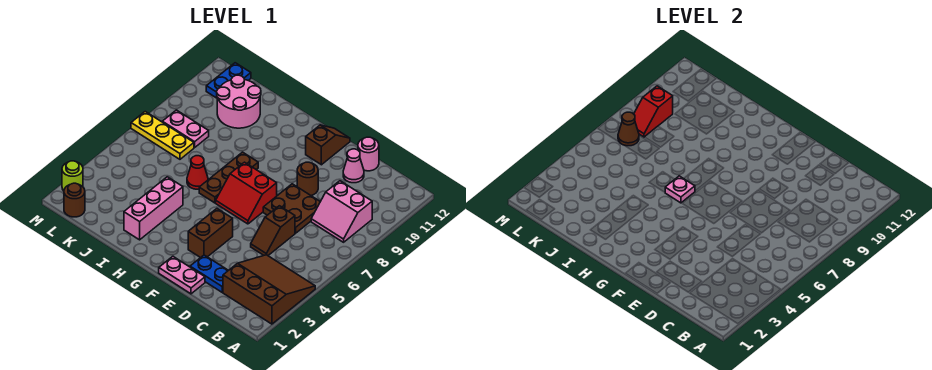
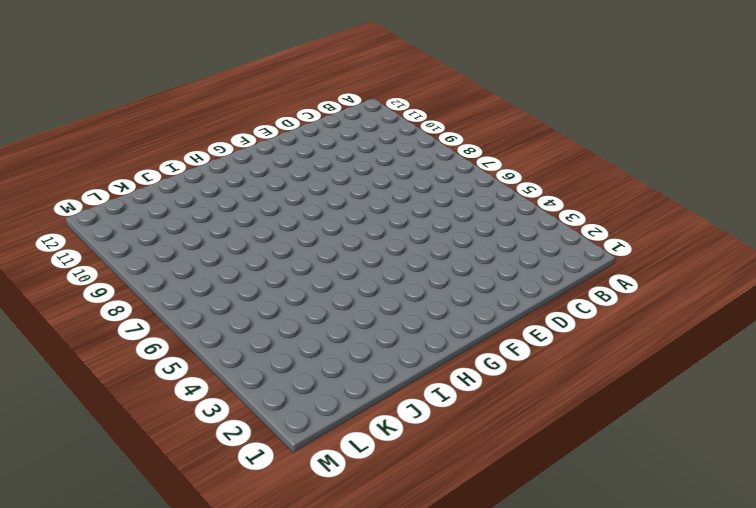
none -> brown slope A2:C4 level 1 top 2
none -> pink slope B8:C9 level 1 top 9
none -> blue plate D2:E2 level 1

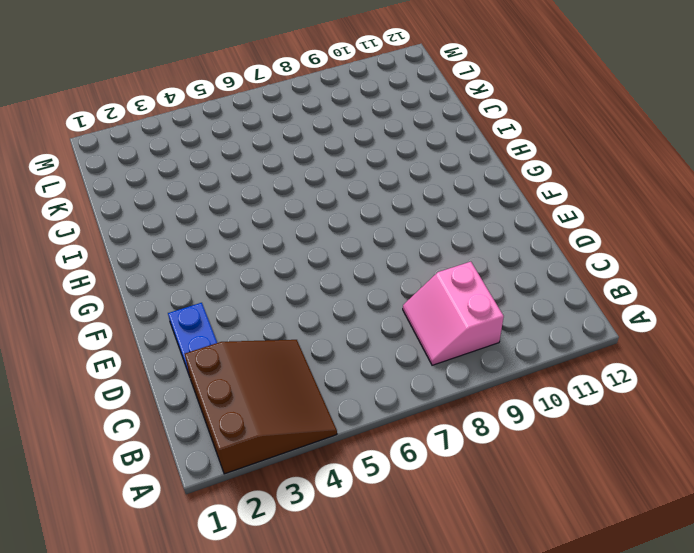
none -> brown slope D5:D6 level 1 top 6
none -> brown plate D7:E8 level 1
none -> pink cone D11 level 1

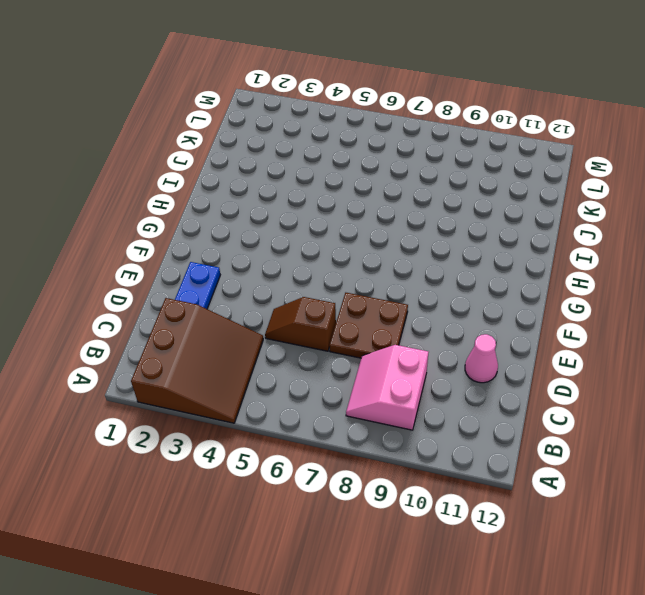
none -> pink round brick D12 level 1
none -> pink plate E1:F1 level 1
none -> brown round brick E9 level 1

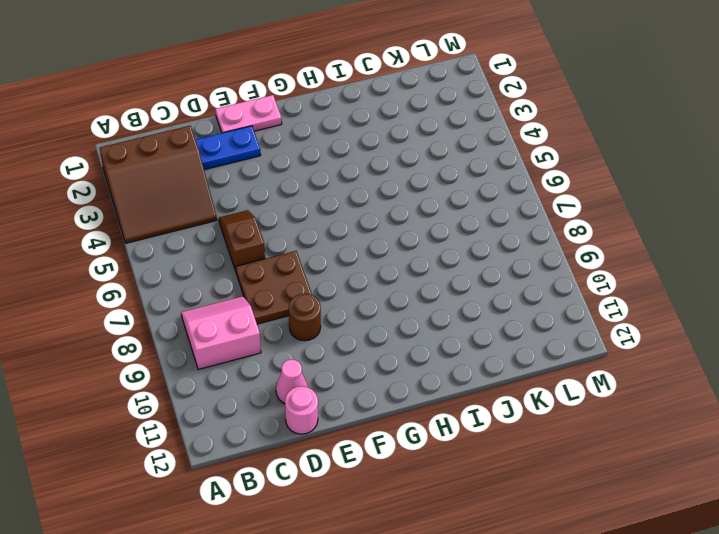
none -> brown brick F3:F4 level 1
none -> red slope F6:G7 level 1 top 7
none -> brown slope F11:F12 level 1 top 11

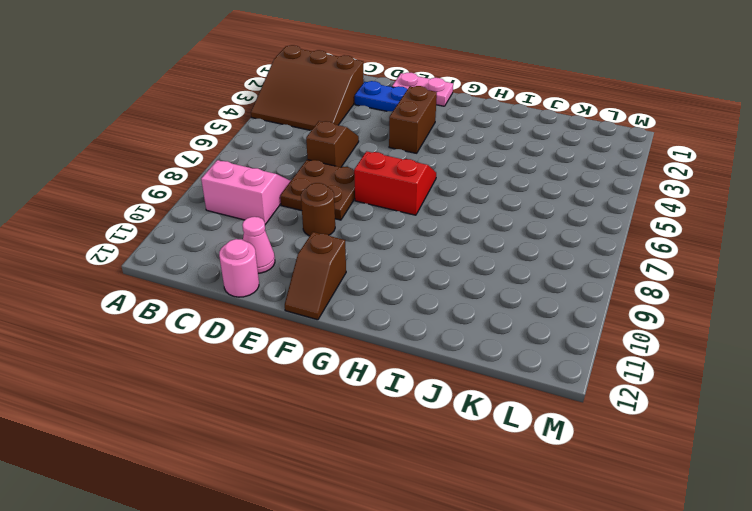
none -> brown plate H6:H8 level 1
none -> pink brick I2:I4 level 1
none -> red cone I6 level 1

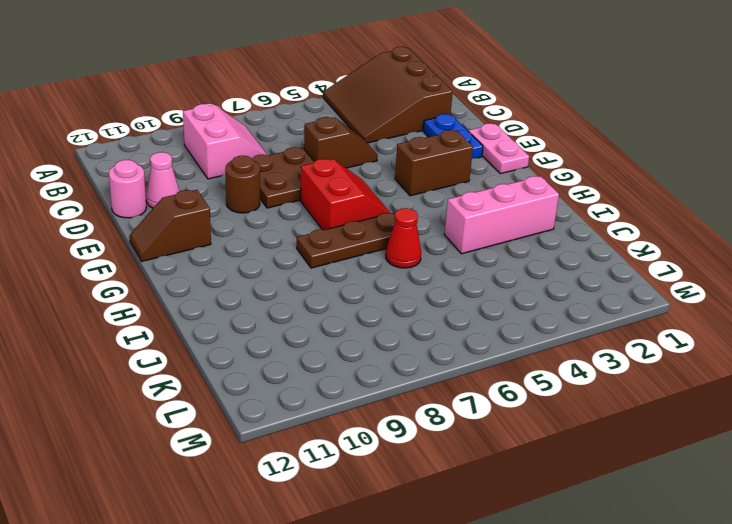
none -> pink round brick J10:K11 level 1
none -> yellow plate K7:M7 level 1
none -> pink plate K8:L8 level 1

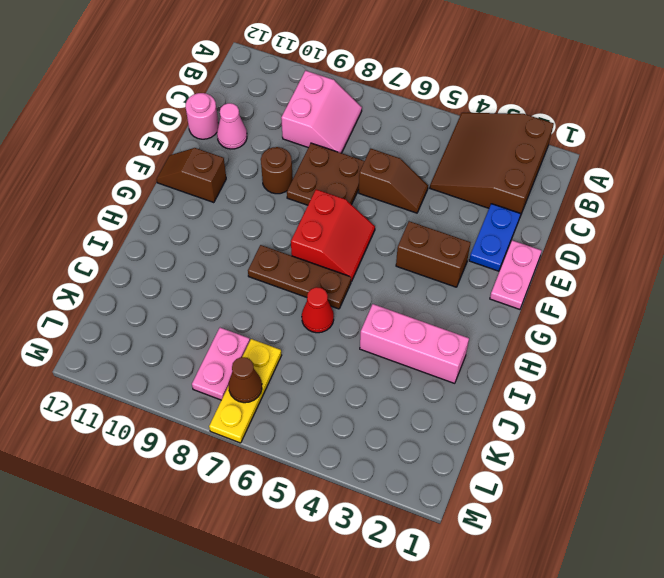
none -> pink round brick J10:K11 level 1
none -> brown round brick L1 level 1
none -> blue plate L11:L12 level 1

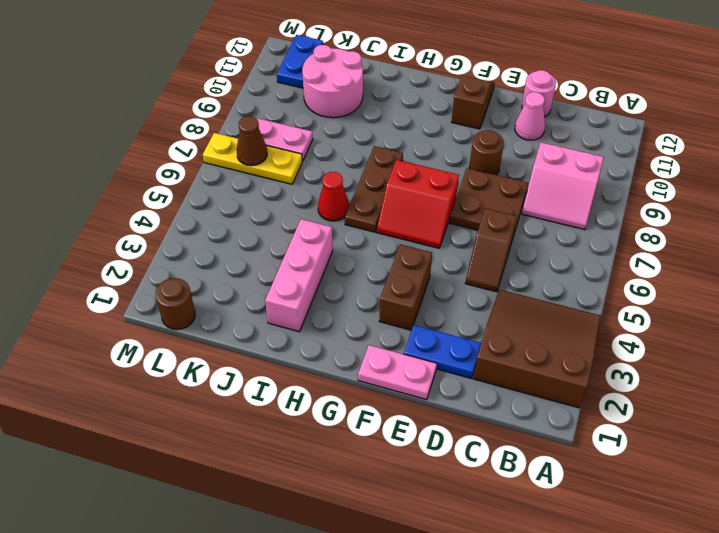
none -> lime round brick M2 level 1
none -> pink plate H6 level 2
none -> red slope L8:L9 level 2 top 9

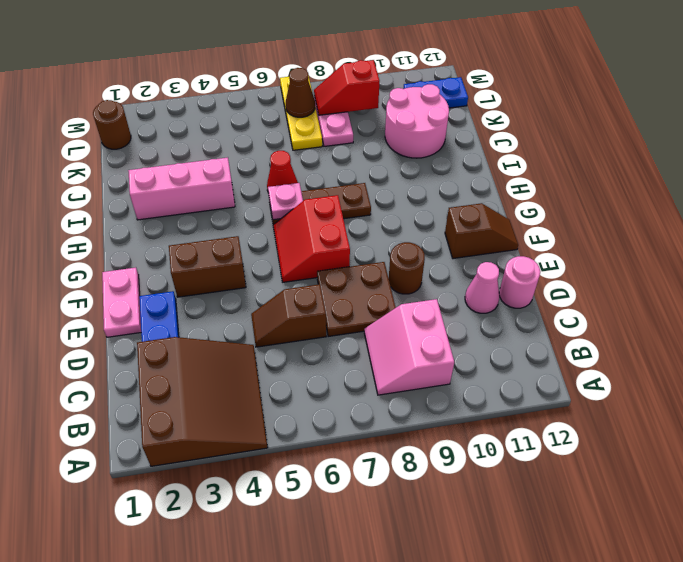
none -> lime round brick M2 level 1

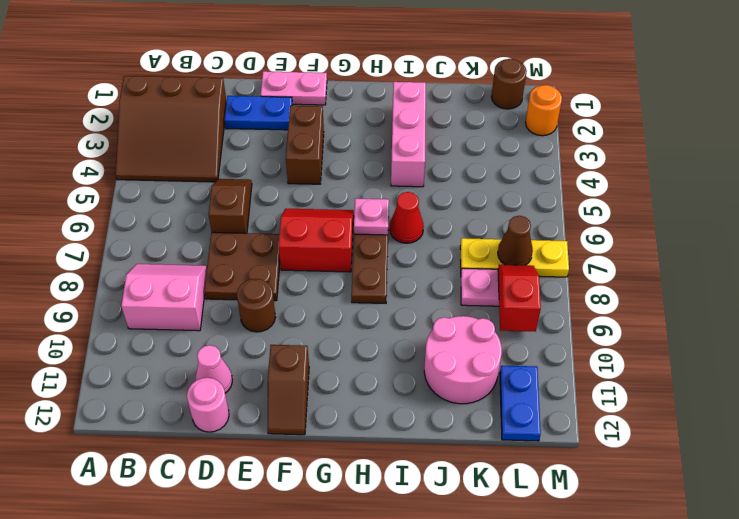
orange round brick M2 level 1 -> lime round brick M2 level 1

